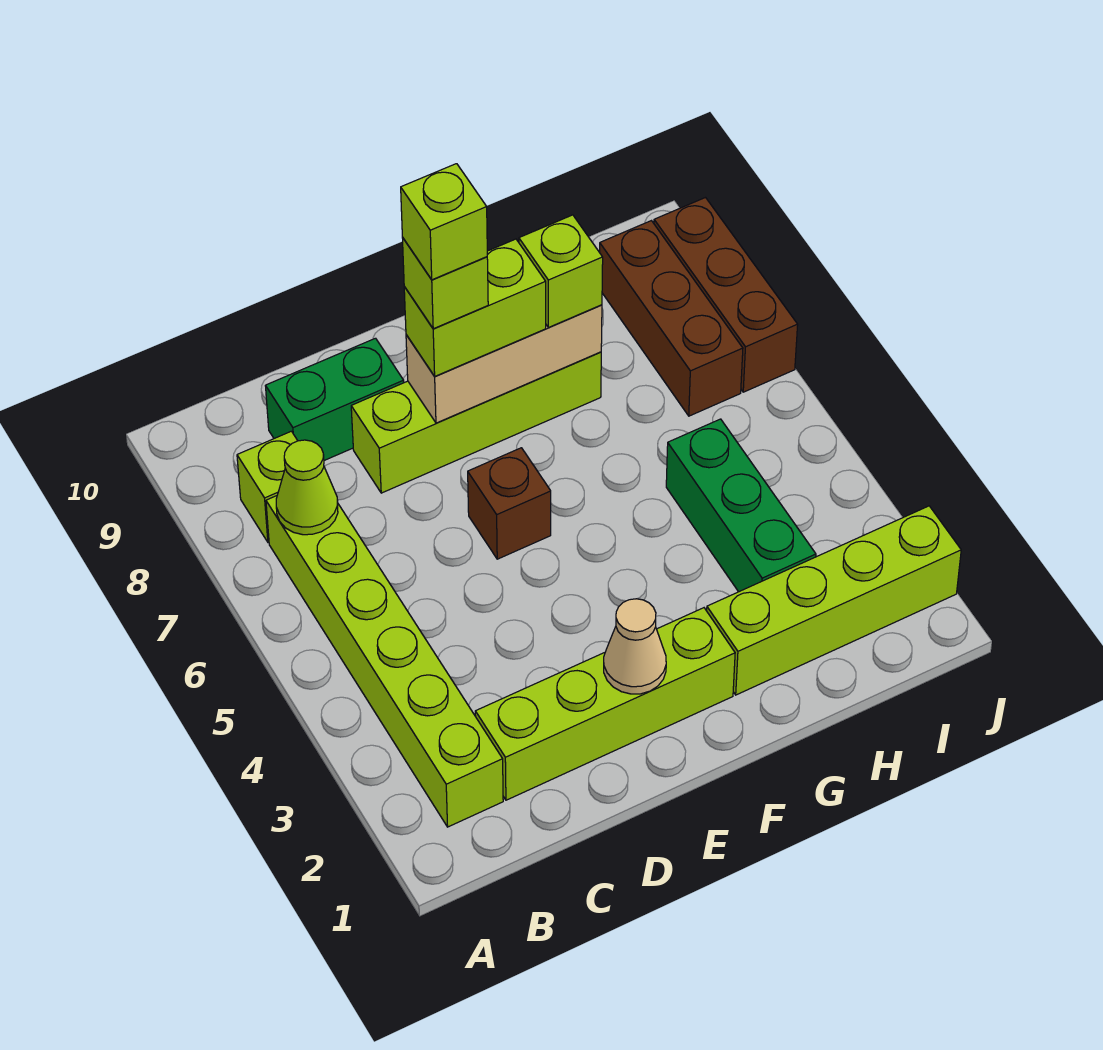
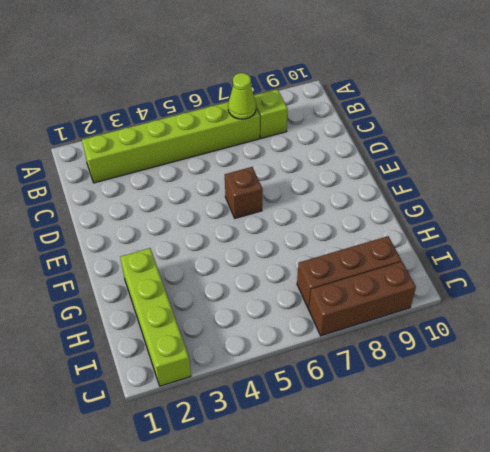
none -> lime brick C2:F2 level 1
none -> green brick C9:D9 level 1
none -> lime brick D8:G8 level 1

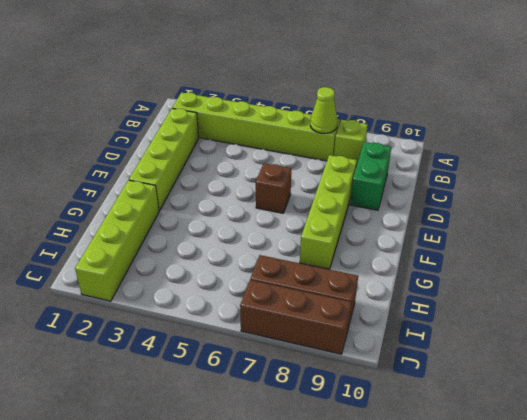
none -> green brick H3:H5 level 1
none -> tan cone E2 level 2
none -> tan brick E8:G8 level 2

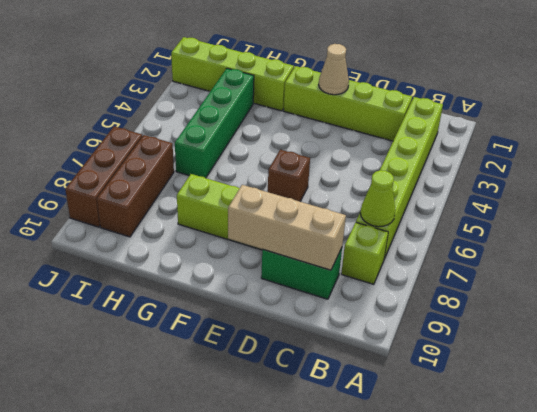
tan brick C9:E9 level 2 -> tan brick E8:G8 level 2
green brick H3:H6 level 1 -> green brick H3:H5 level 1
none -> lime brick E8:F8 level 3
none -> lime brick G8 level 3
none -> lime brick E8 level 4

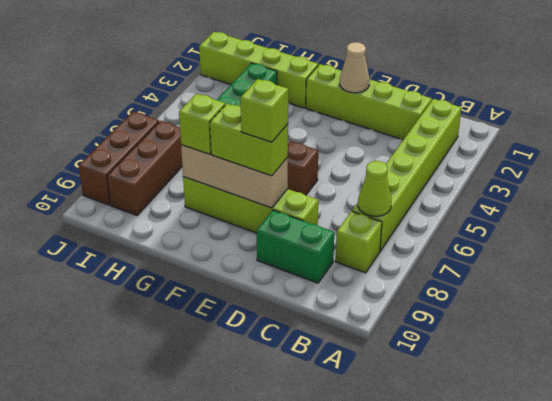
none -> lime brick E8 level 5

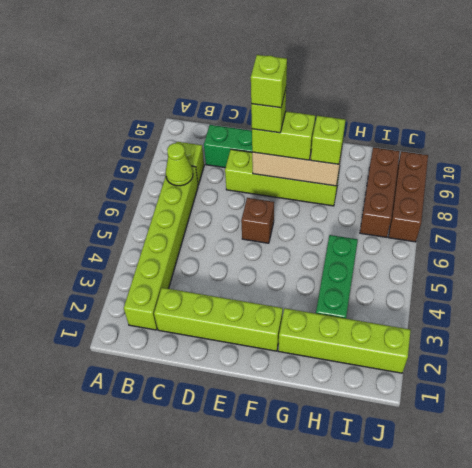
none -> tan cone E2 level 2

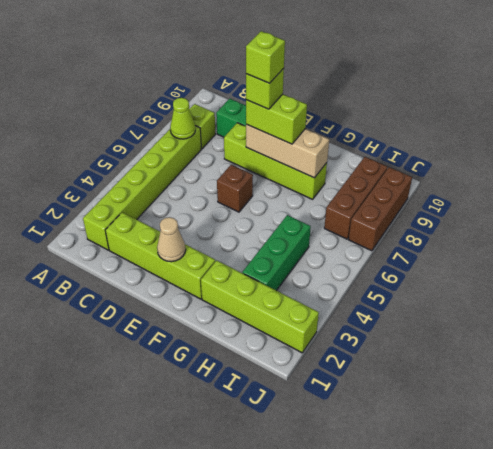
none -> lime brick G8 level 3

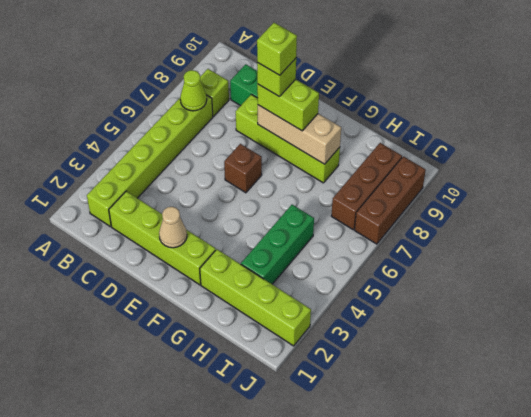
none -> lime brick G8 level 3

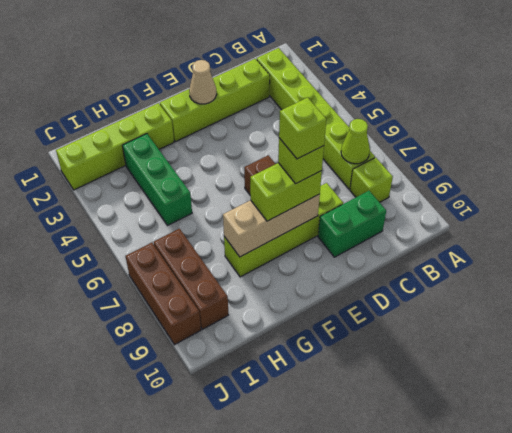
none -> lime brick G8 level 3

